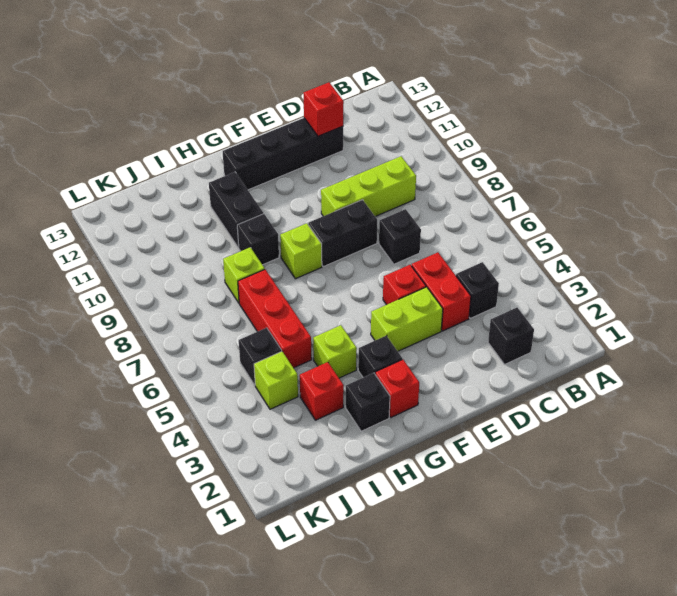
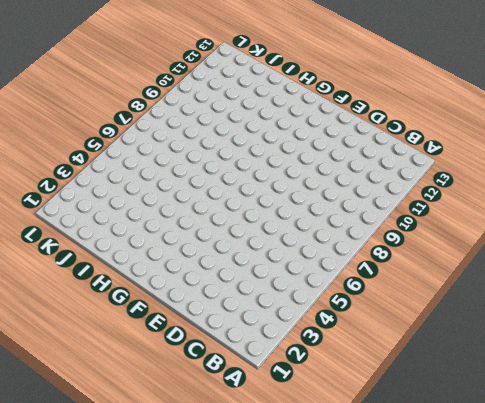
none -> black brick C2 level 1
none -> black brick C4 level 1
none -> lime brick C9:E9 level 1

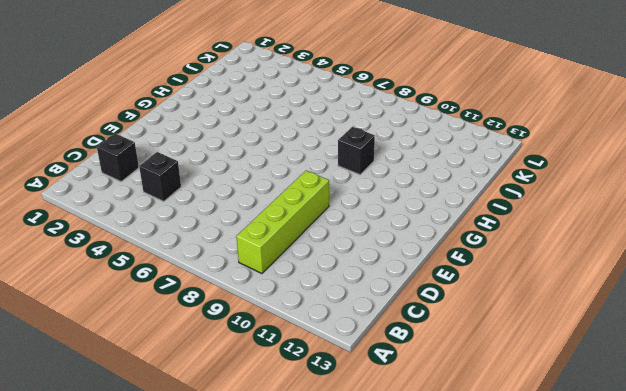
lime brick B9:E9 level 1 -> lime brick C9:E9 level 1
none -> red brick D4:D5 level 1
none -> black brick D7 level 1
none -> black brick D12:G12 level 1

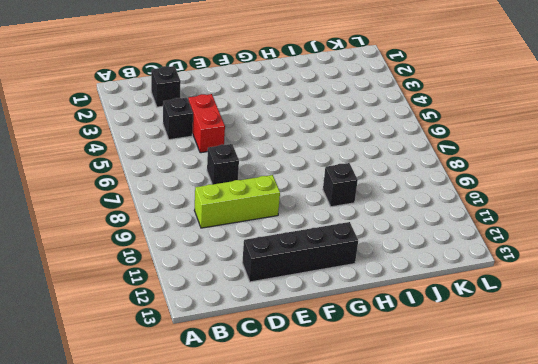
none -> lime brick E4:F4 level 1
none -> red brick E5 level 1
none -> black brick E8:F8 level 1

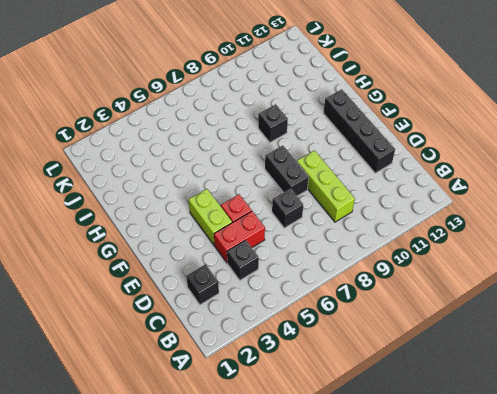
none -> red brick G2 level 1
none -> black brick G3 level 1
none -> lime brick G8 level 1

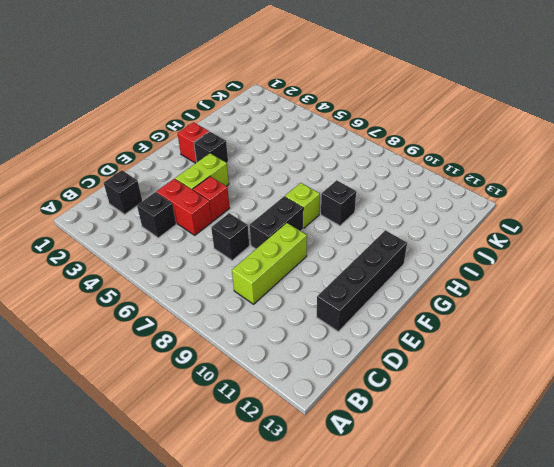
none -> black brick H2 level 1
none -> lime brick H4 level 1
none -> black brick H10:H11 level 1

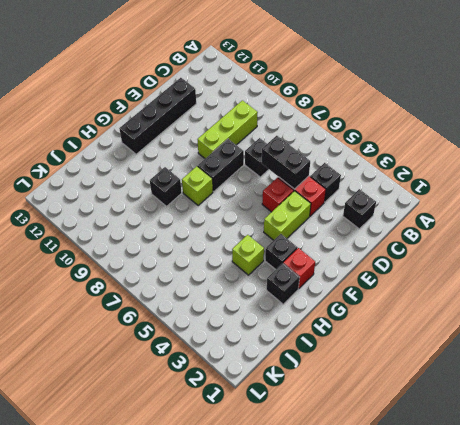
black brick D5:D6 level 2 -> black brick H10:H11 level 1
none -> red brick I3 level 1
none -> red brick I5:I7 level 1
none -> lime brick I8 level 1

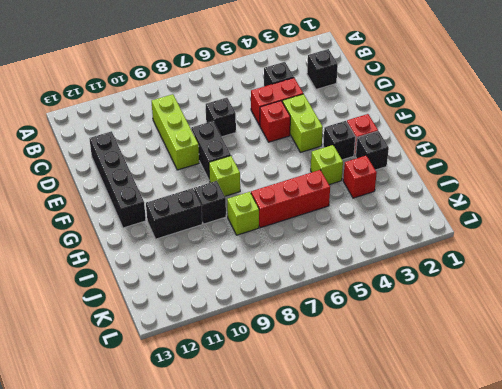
none -> lime brick J4 level 1
none -> black brick J5 level 1
none -> red brick D12 level 2

